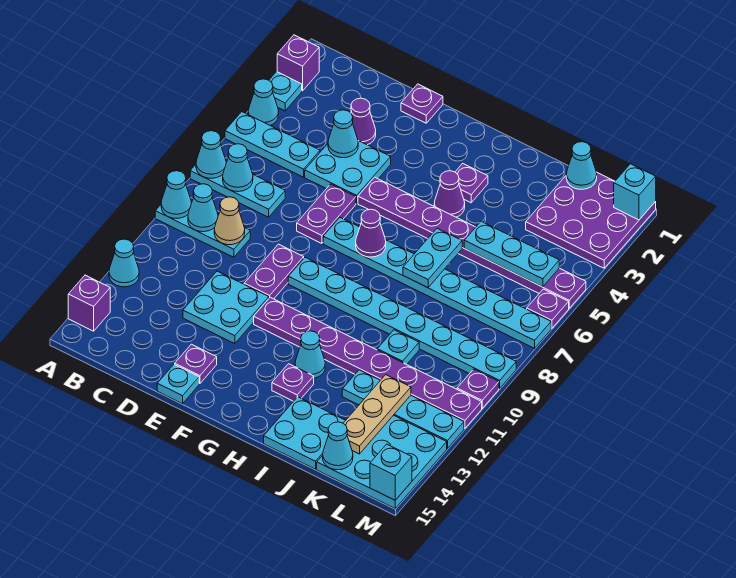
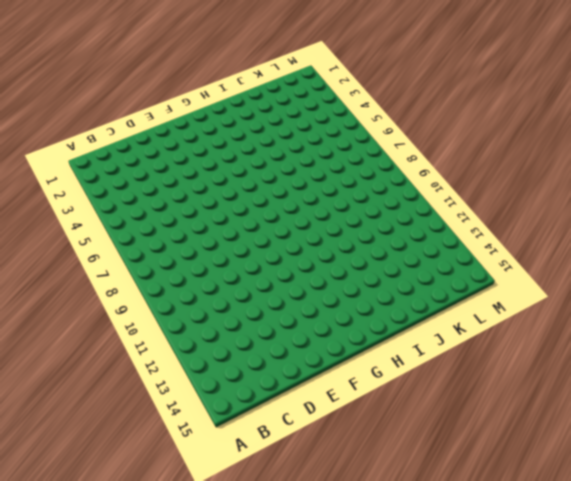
none -> purple brick A2 level 1
none -> cyan plate A3 level 1
none -> cyan cone A4 level 1
none -> cyan plate A5:C5 level 1

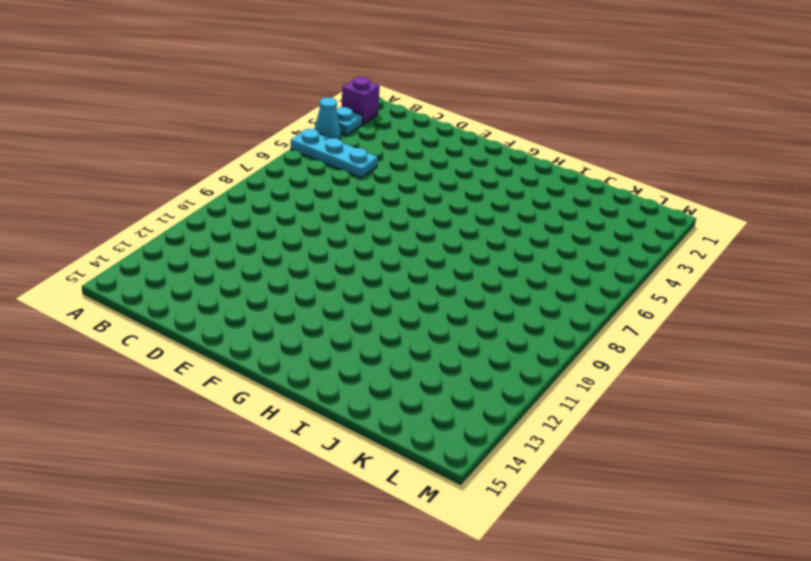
none -> cyan plate A7:C7 level 1
none -> cyan plate A9:C9 level 1
none -> cyan cone A12 level 1
none -> purple brick A14 level 1

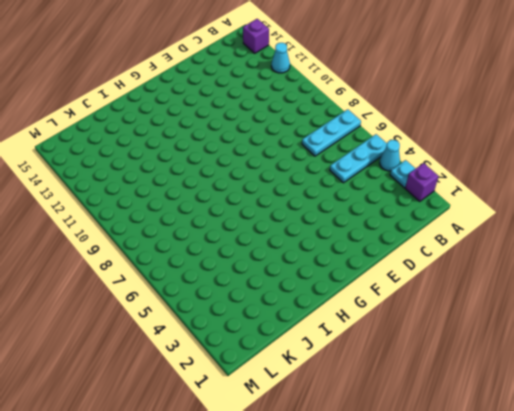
none -> cyan plate A9:C9 level 1
none -> purple cone D3 level 1
none -> cyan plate D4:E5 level 1
none -> cyan plate D11:E12 level 1

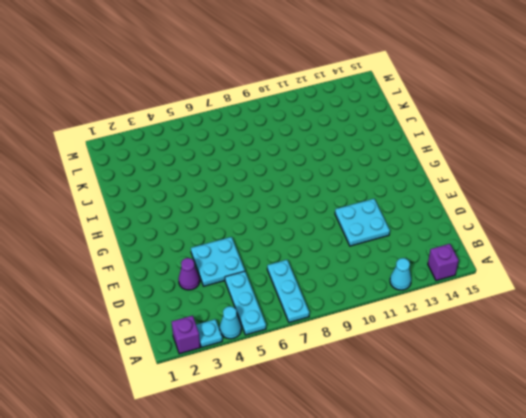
none -> cyan plate A9:C9 level 1
none -> purple plate E1 level 1
none -> purple plate E6:E7 level 1
none -> purple plate E9:E10 level 1

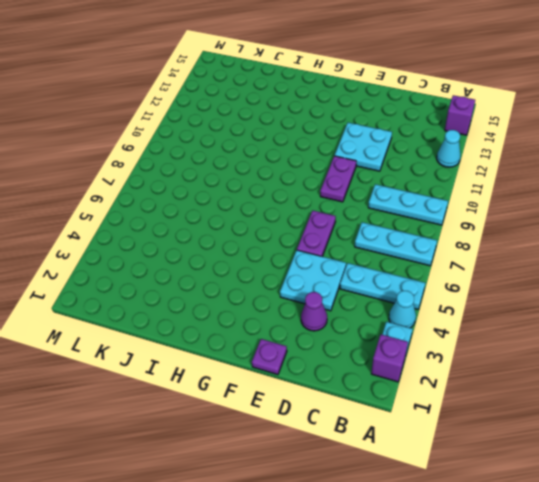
none -> purple plate E14 level 1
none -> cyan plate E15 level 1
none -> purple plate F5:M5 level 1
none -> cyan plate F7:M7 level 1

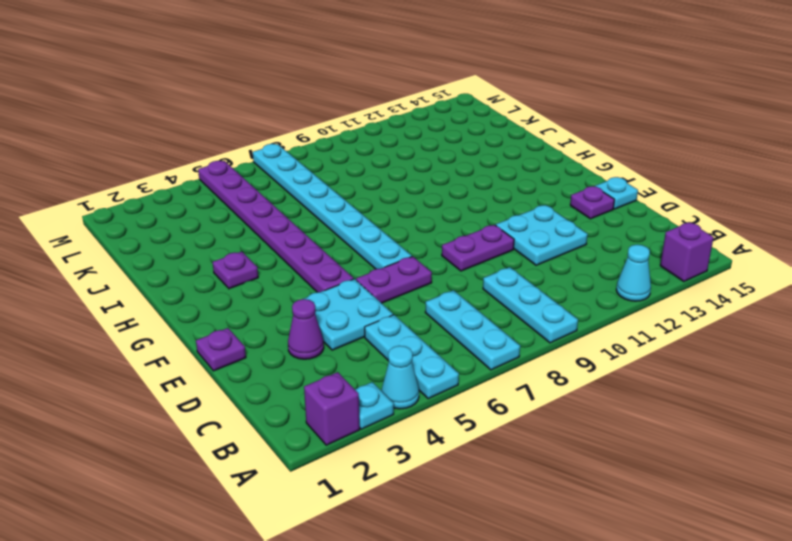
none -> cyan plate F9:M9 level 1
none -> purple plate F11:M11 level 1
none -> purple cone H4 level 1
none -> cyan cone H12 level 1

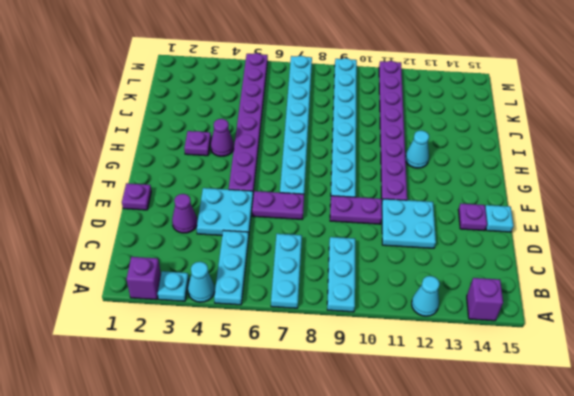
none -> purple plate H13 level 1
none -> cyan plate I14:J15 level 1
none -> cyan plate J10 level 1
none -> cyan plate J12:M12 level 1

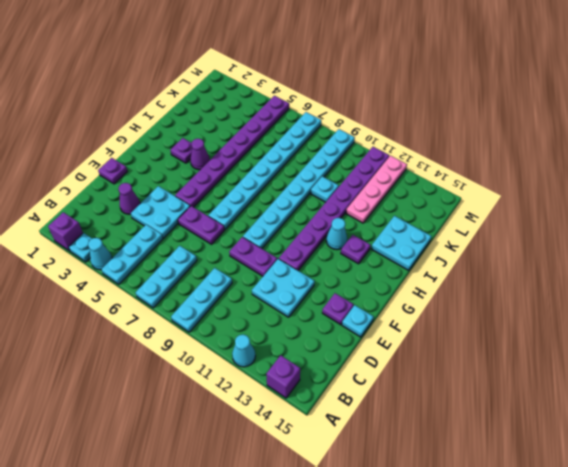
pink plate J12:M12 level 1 -> cyan plate J12:M12 level 1
none -> purple plate K1:M3 level 1
none -> cyan plate K13:M15 level 1
none -> purple plate M6 level 1
none -> purple plate M10 level 1

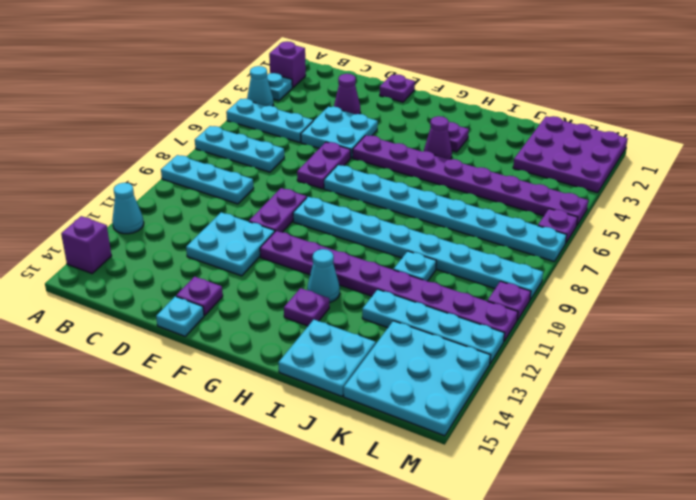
none -> cyan cone A7 level 2
none -> cyan cone A9 level 2
none -> cyan cone B7 level 2
none -> cyan cone B9 level 2

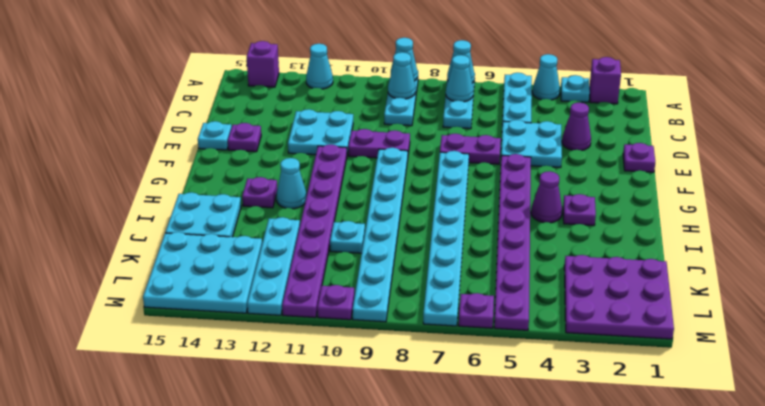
none -> tan cone C9 level 2
none -> cyan cone D4 level 2
none -> purple cone G7 level 2
none -> cyan plate I6:I7 level 2

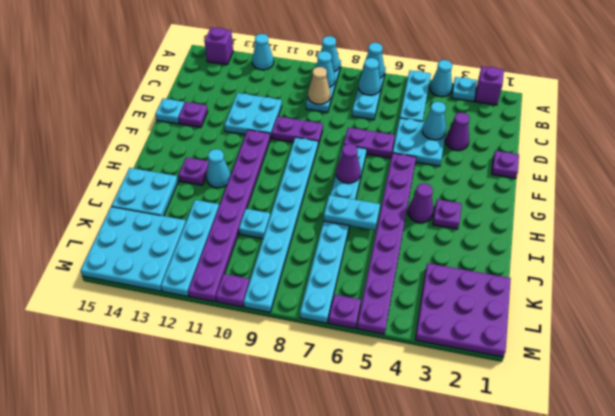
none -> cyan plate J5:L5 level 2
none -> cyan cone K1 level 2
none -> tan plate K12:K14 level 2
none -> cyan cone K15 level 2

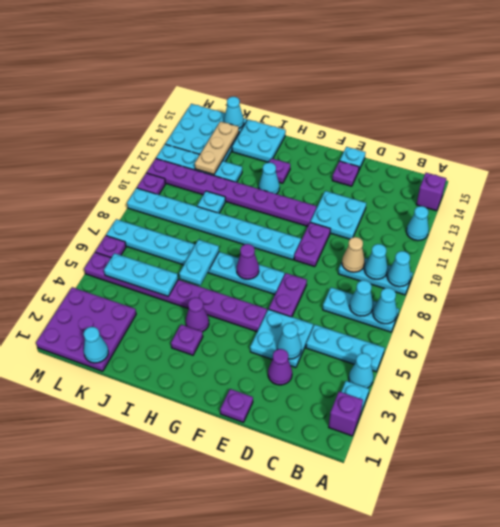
none -> cyan brick M1 level 2
none -> cyan brick M15 level 2

